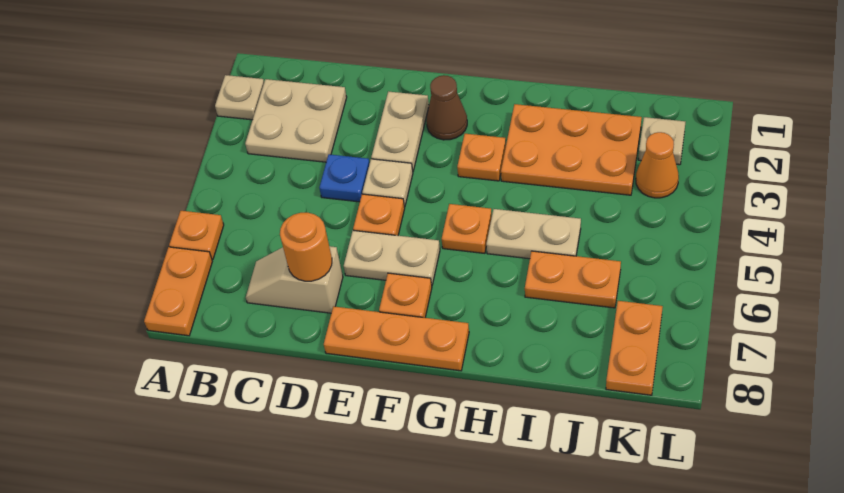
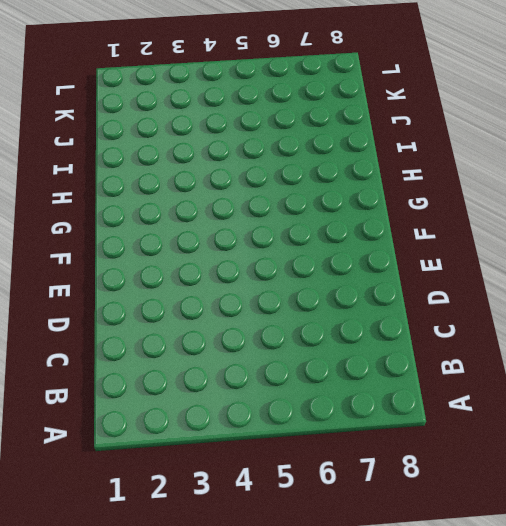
none -> tan plate A2 level 1
none -> orange plate A6 level 1
none -> orange plate A7:A8 level 1

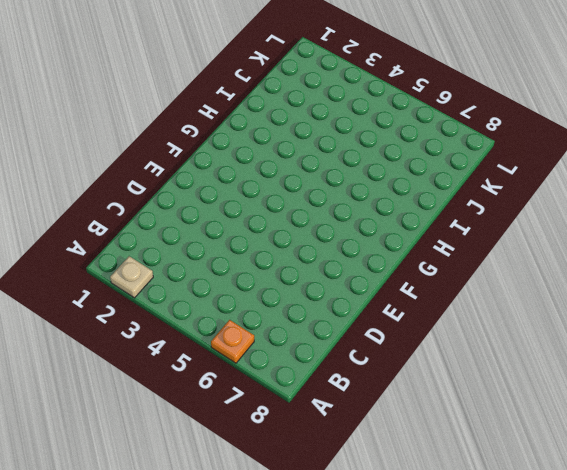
none -> orange plate A7:A8 level 1
none -> tan plate B2:C3 level 1
none -> tan slope C7:D7 level 1 top D

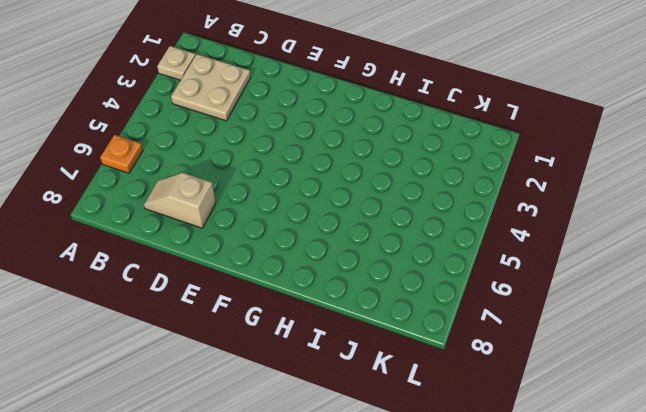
none -> orange plate A7:A8 level 1
none -> blue plate D4 level 1
none -> tan plate E2:E3 level 1

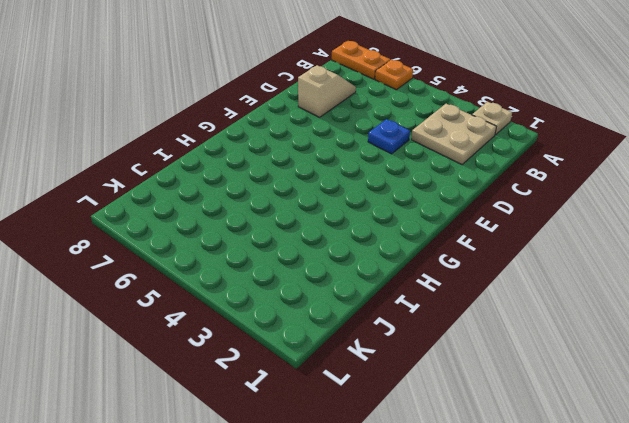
none -> tan plate E2:E3 level 1
none -> tan plate E4 level 1
none -> orange plate E5 level 1

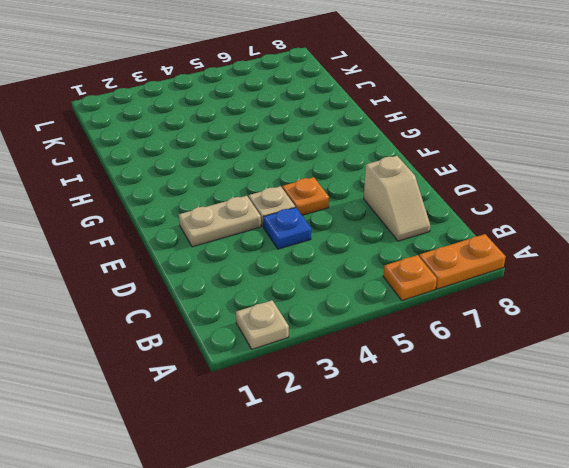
none -> tan plate B2:C3 level 1
none -> tan plate E6:F6 level 1
none -> orange plate E8:G8 level 1

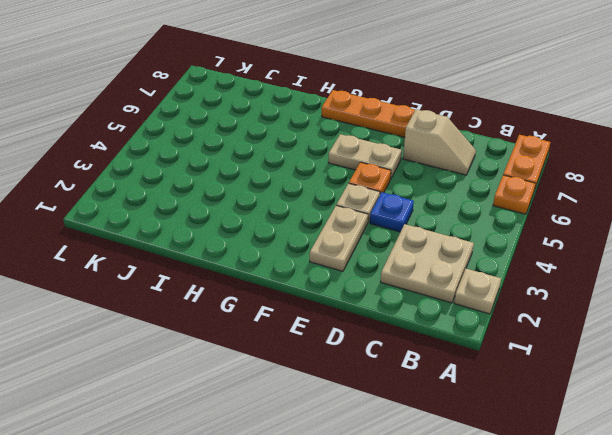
none -> brown cone F2 level 1
none -> orange plate F7 level 1
none -> orange plate G3 level 1

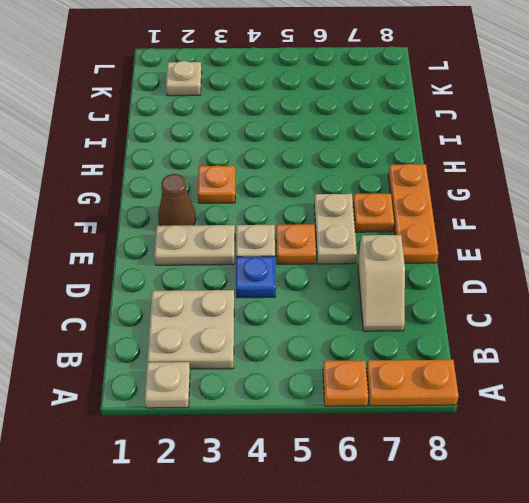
none -> orange plate G5 level 1
none -> orange plate H2:J3 level 1
none -> tan plate H5:I5 level 1

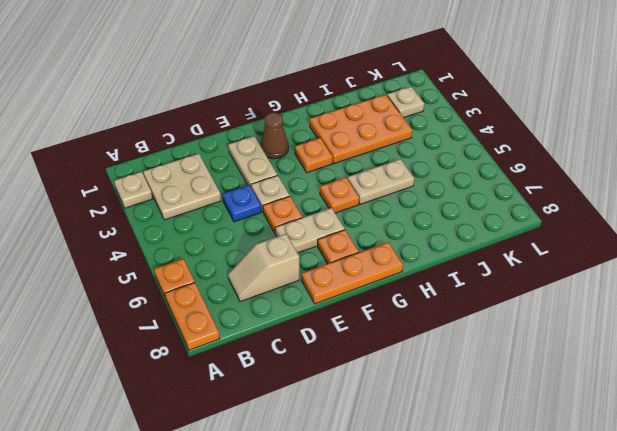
none -> orange plate I6:J6 level 1
none -> orange cone K3 level 1
none -> orange plate K7:K8 level 1

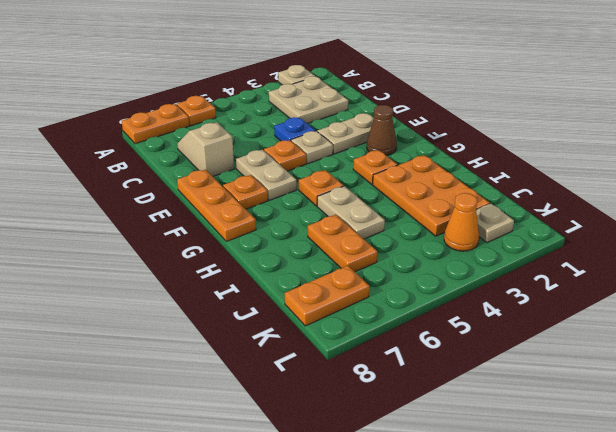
none -> orange round brick D7 level 2

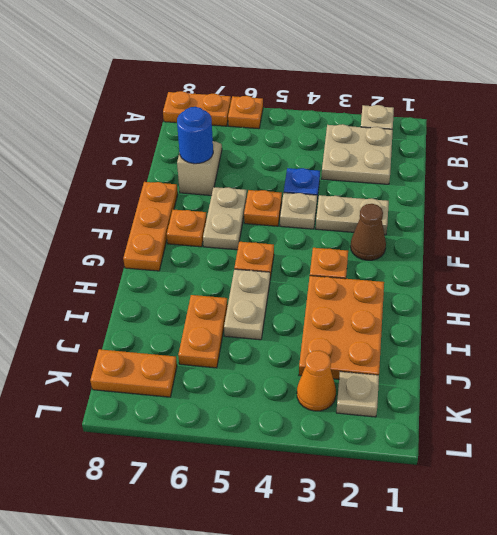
blue round brick D7 level 2 -> orange round brick D7 level 2

